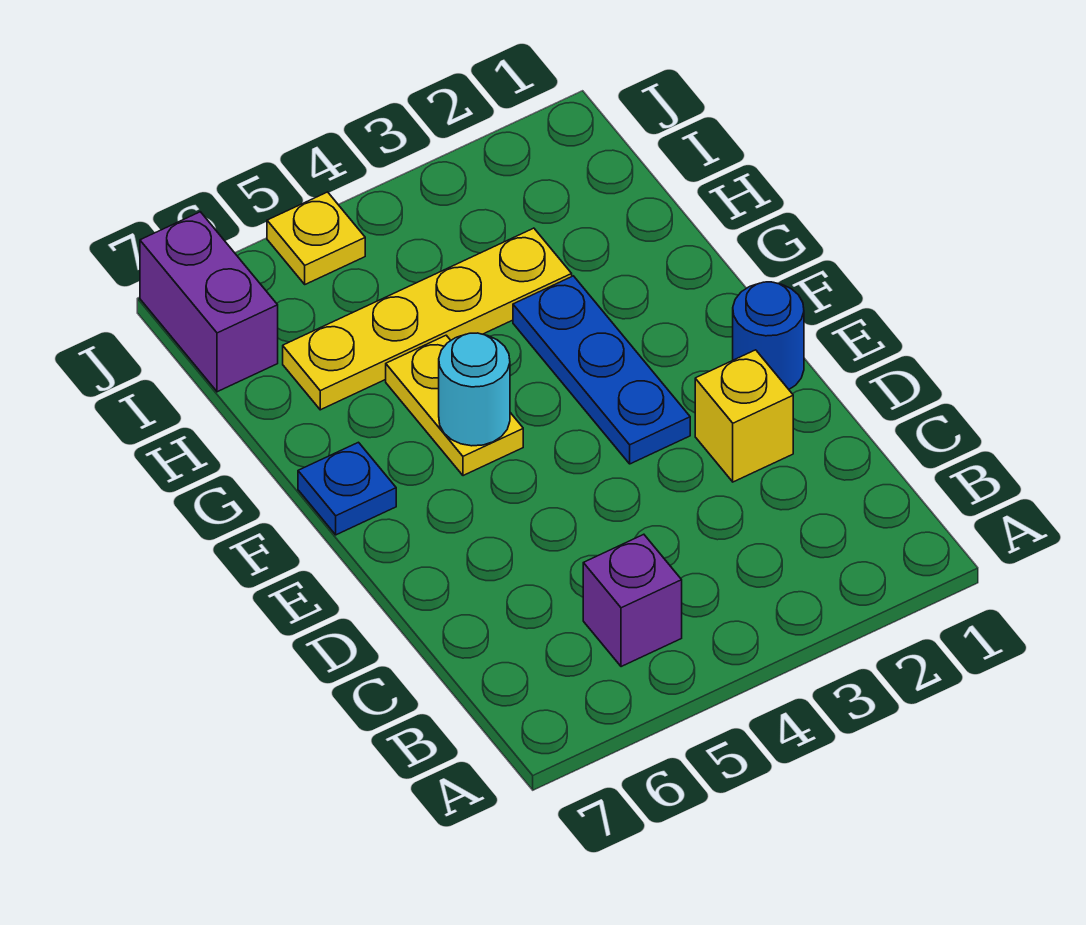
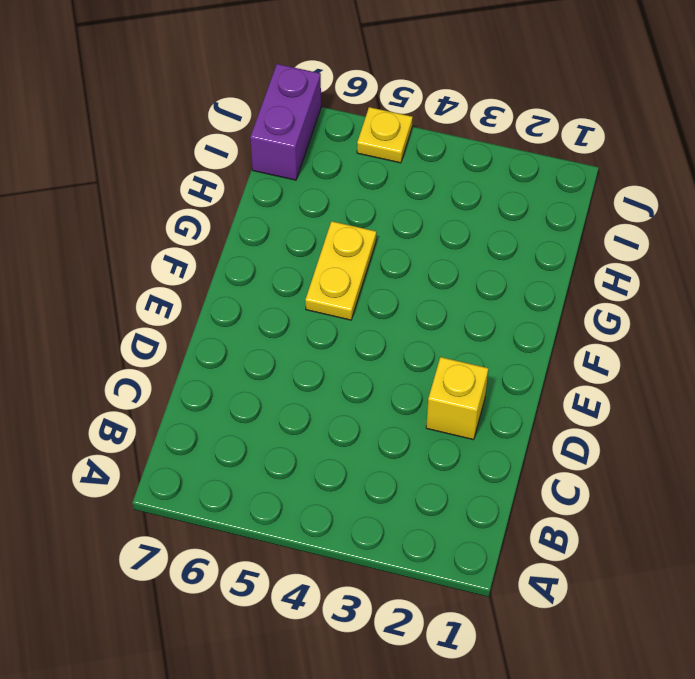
none -> purple brick B5 level 1
none -> blue round brick E1 level 1

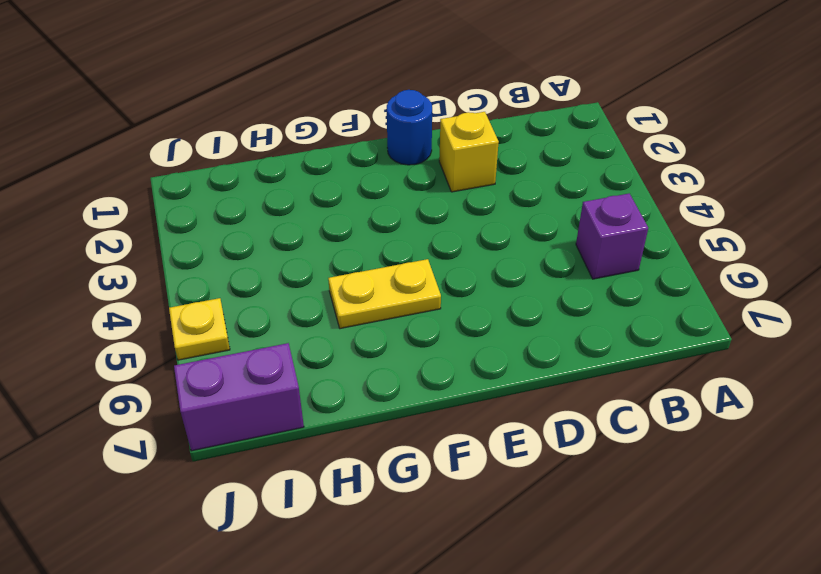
none -> blue plate E3:G3 level 1
none -> blue plate F7 level 1

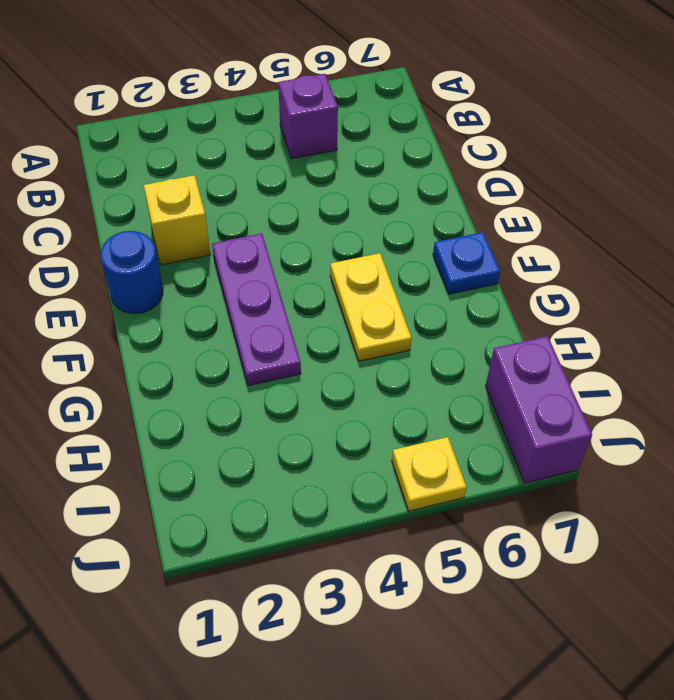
purple plate E3:G3 level 1 -> blue plate E3:G3 level 1
none -> yellow plate H3:H6 level 1
none -> cyan round brick F5 level 2

